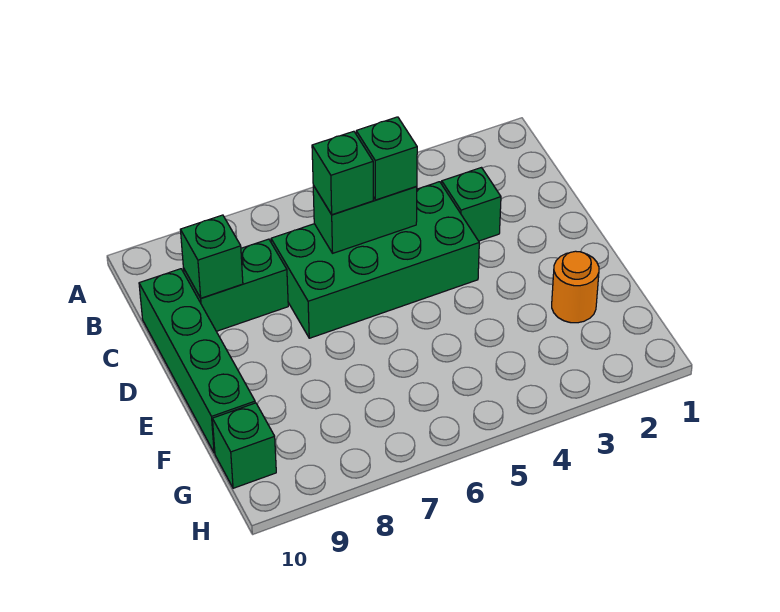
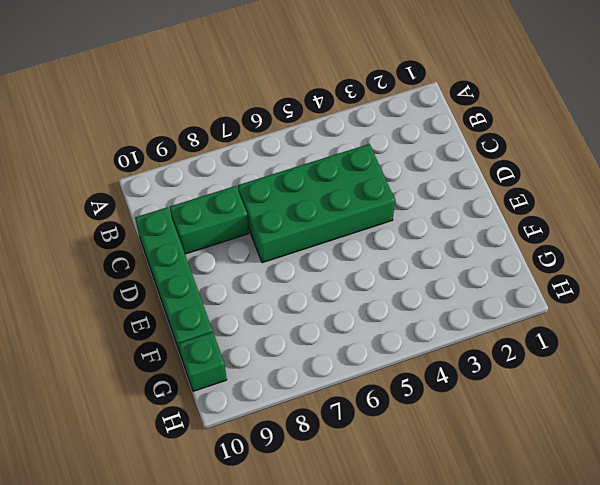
none -> green brick C3 level 1
none -> orange round brick F2 level 1

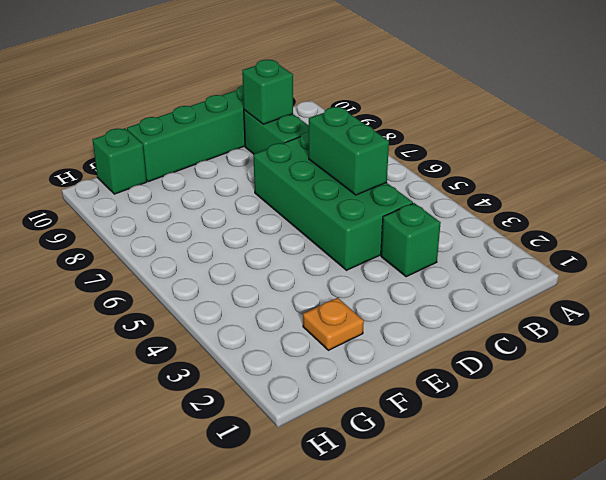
orange plate F2 level 1 -> orange round brick F2 level 1
none -> green brick C5 level 3
none -> green brick C6 level 3

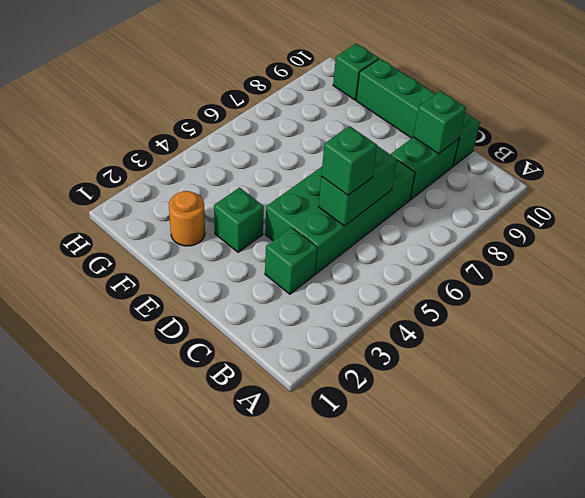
green brick E3 level 1 -> green brick C6 level 3

